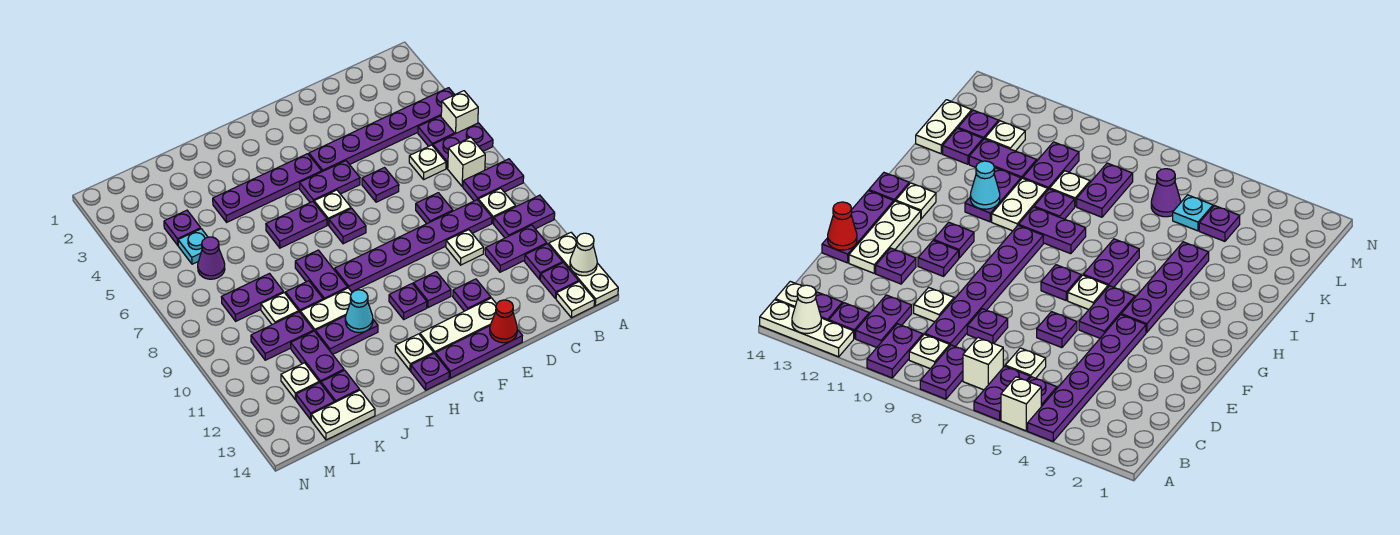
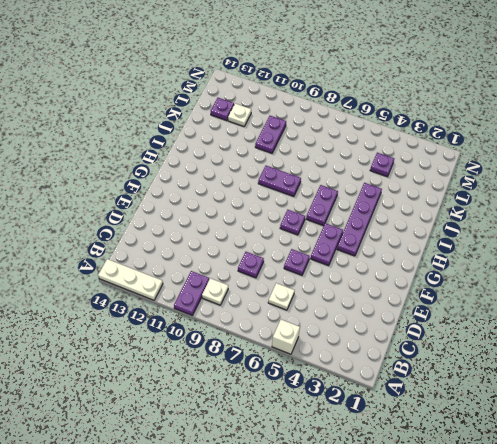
none -> purple plate A4:F4 level 1
none -> purple plate A6:B6 level 1
none -> purple plate A8:B8 level 1
none -> purple plate B5 level 1

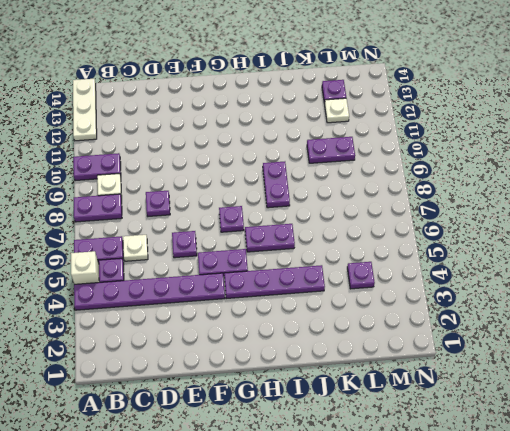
none -> white brick B7 level 1
none -> purple plate B11:C11 level 1
none -> purple plate B12 level 1
none -> purple plate B13 level 1

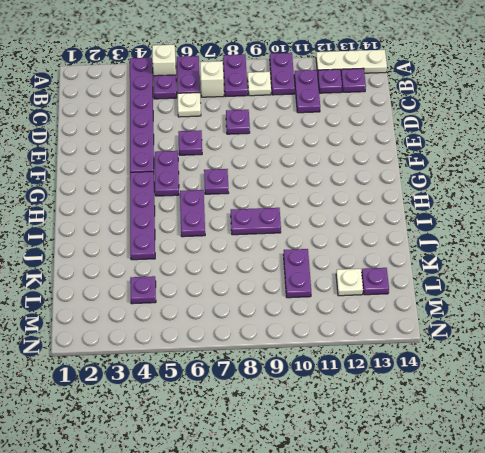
none -> white plate B14 level 1
none -> purple plate C9:H9 level 1
none -> white plate D10 level 1
none -> purple plate E12 level 1

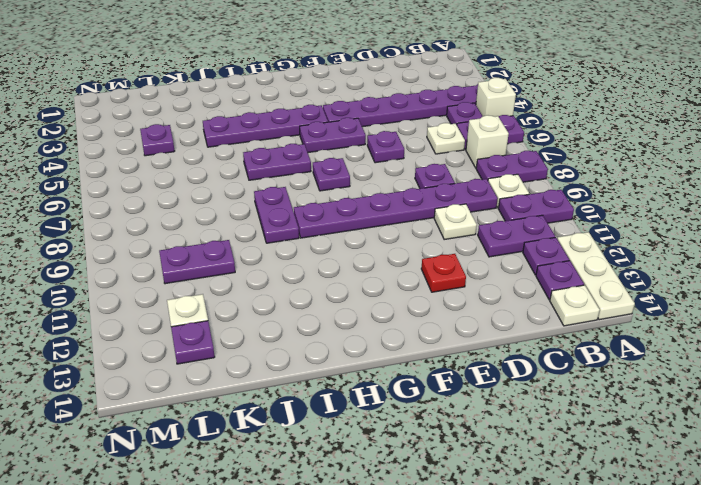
red plate E12 level 1 -> purple plate E12 level 1
none -> white plate E13:G13 level 1
none -> purple plate E14:G14 level 1
none -> purple plate F11 level 1
none -> white plate G6 level 1

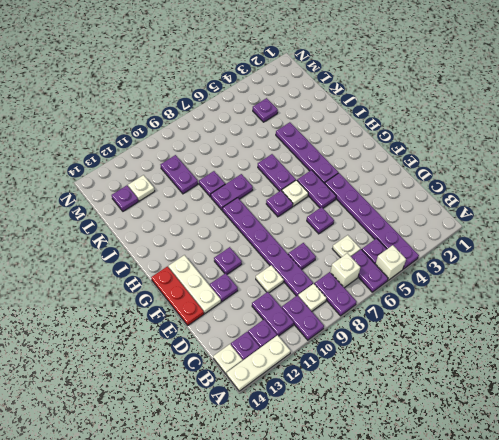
red plate E14:G14 level 1 -> purple plate E14:G14 level 1
none -> purple plate G11 level 1
none -> white plate H13 level 1
none -> purple plate H14 level 1
none -> white plate I10:J10 level 1

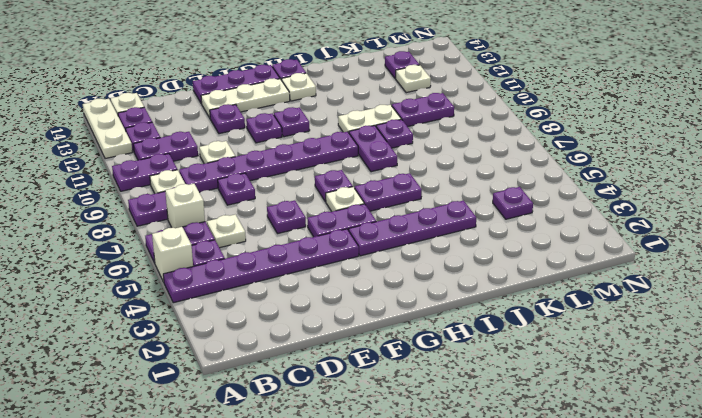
none -> purple plate I11:J11 level 1
none -> purple plate K8:L8 level 1
none -> white plate K9 level 1
none -> purple plate K11:K12 level 1

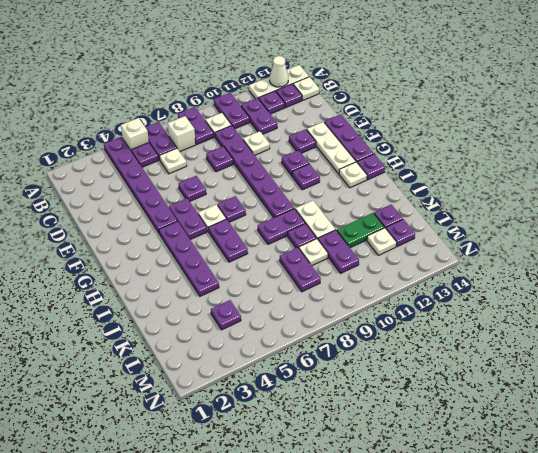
green plate K11:K12 level 1 -> purple plate K11:K12 level 1
none -> purple plate I11:J11 level 1
none -> white plate K14:L14 level 1
none -> cyan plate L5 level 1
none -> purple cone L6 level 1

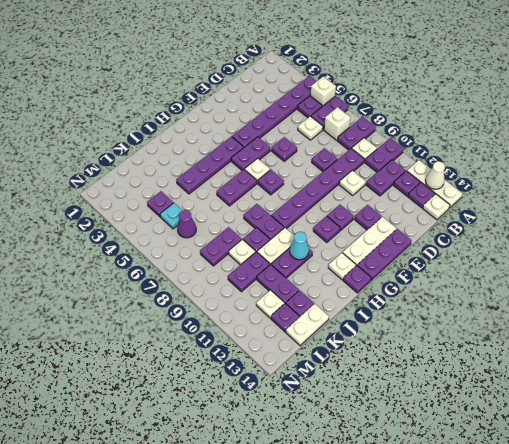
none -> red cone E14 level 2

